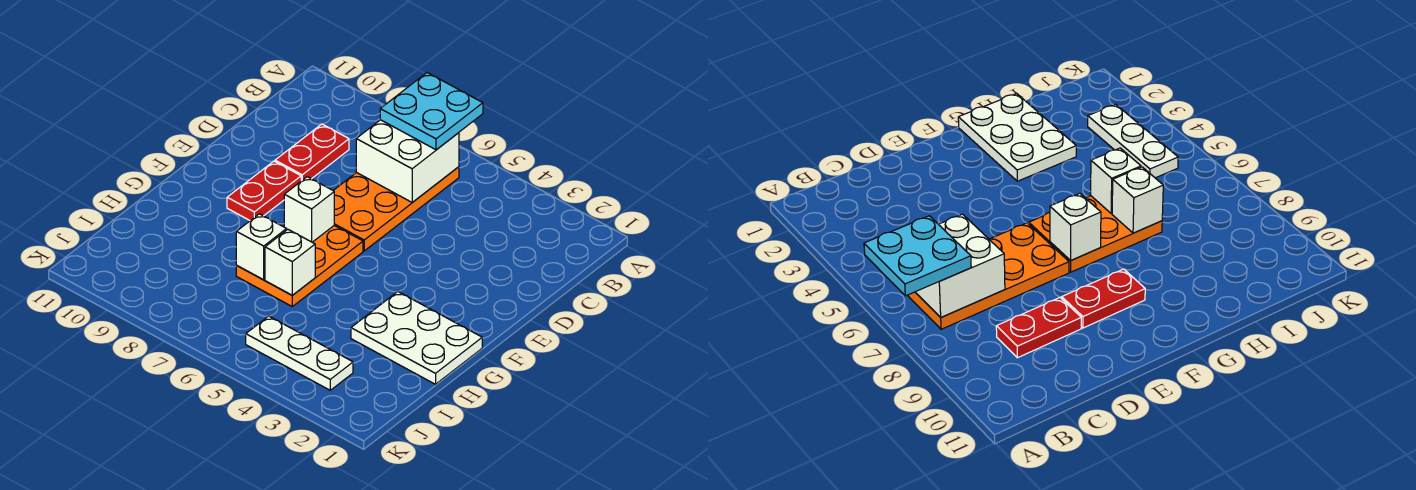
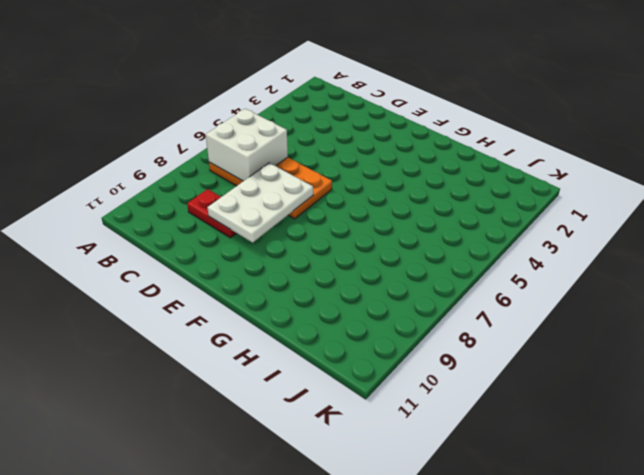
white plate D7:E9 level 2 -> white plate G1:H3 level 1
none -> red plate E9:F9 level 1
none -> orange plate F6:H7 level 1

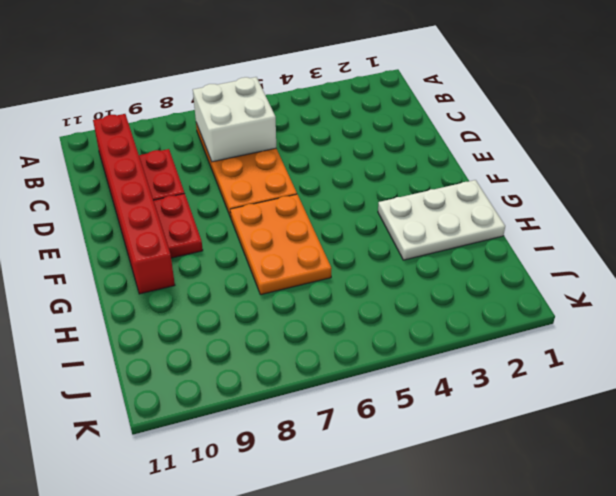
red brick B10:G10 level 1 -> none
none -> white plate J3:J5 level 1
none -> white brick F7 level 2

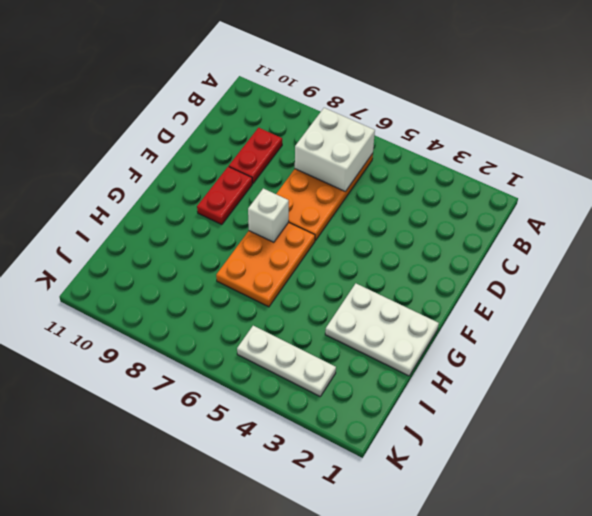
none -> white brick H6 level 2
none -> white brick H7 level 2

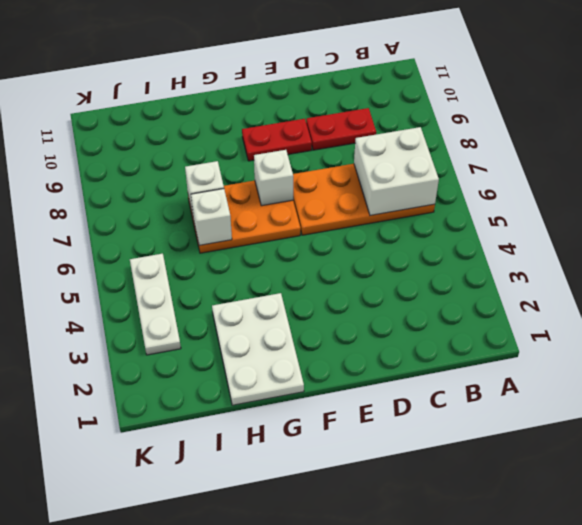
none -> cyan plate A6:B7 level 3

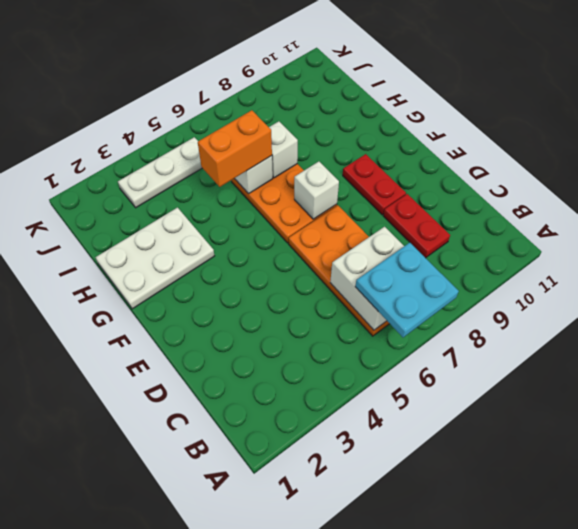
orange brick H5:H6 level 3 -> none

